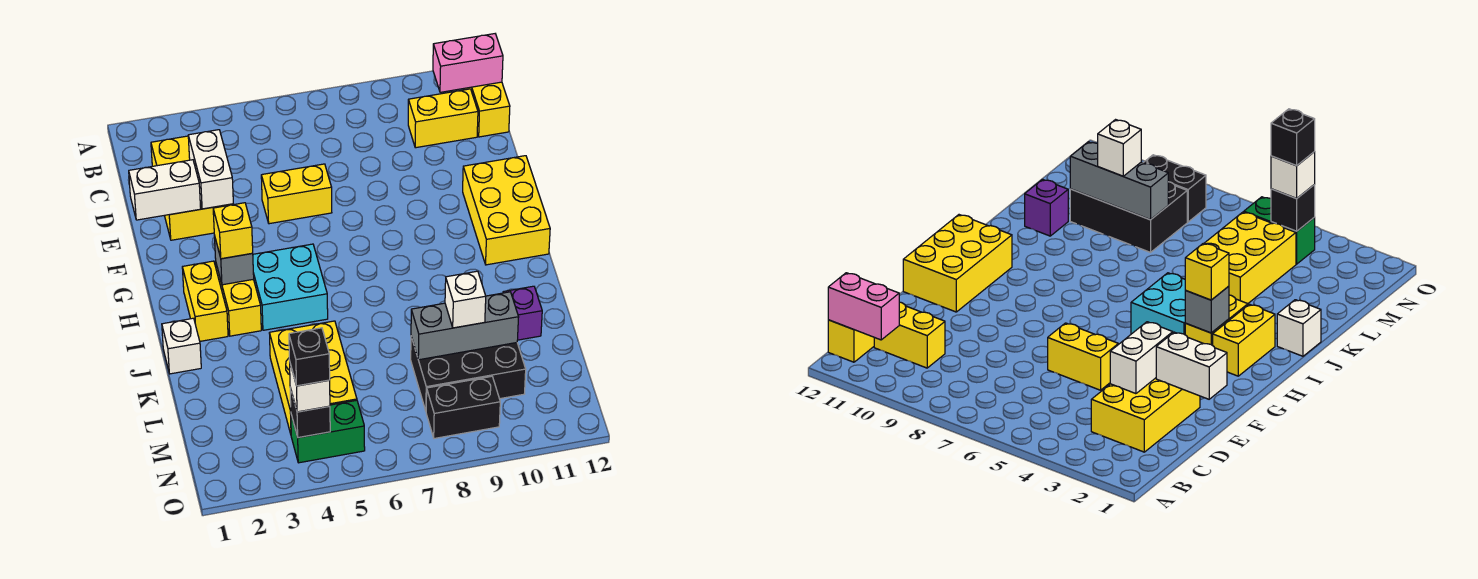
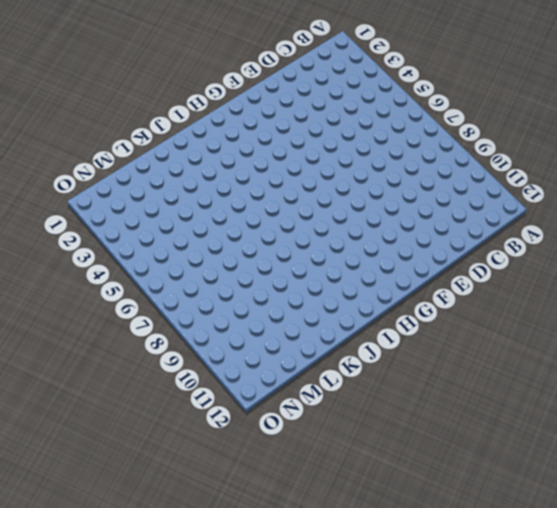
none -> yellow brick B12:C12 level 1
none -> yellow brick C2:E3 level 1
none -> yellow brick C10:C11 level 1

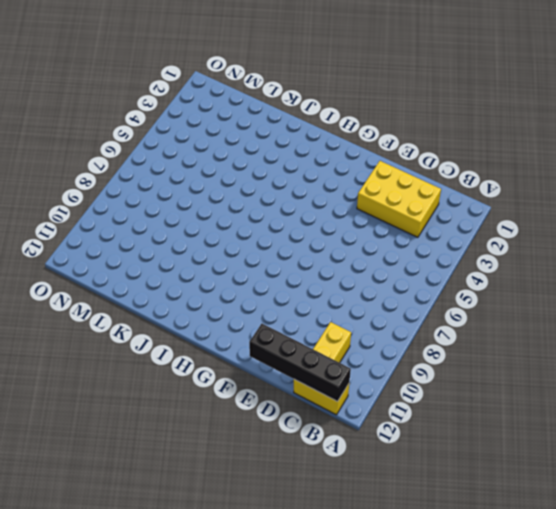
black brick B12:E12 level 2 -> pink brick B11:B12 level 2
none -> yellow brick E5:E6 level 1
none -> yellow brick F11:H12 level 1
none -> yellow brick H2:I2 level 1

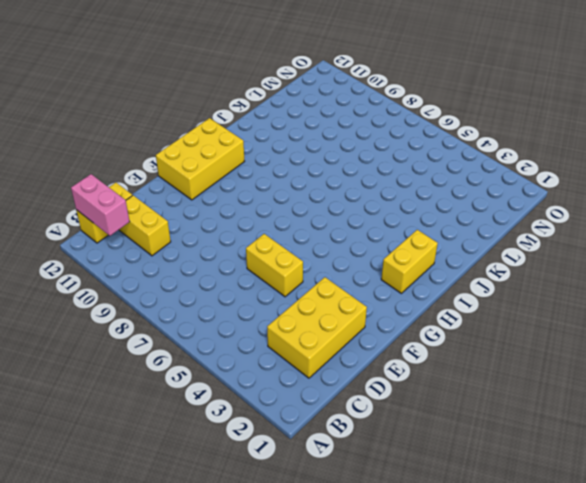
none -> yellow brick H3:I3 level 1
none -> cyan brick H4:I5 level 1
none -> white brick J1 level 1

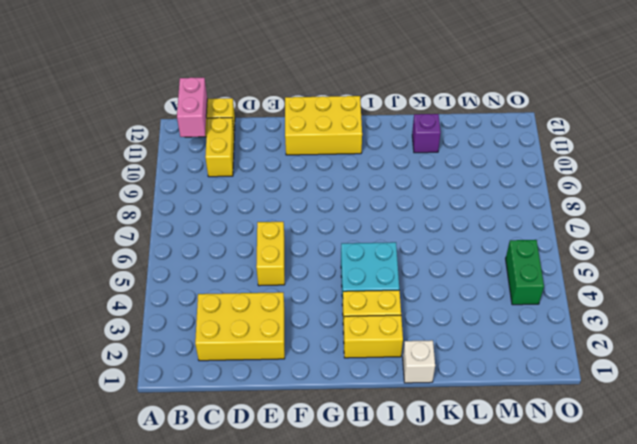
none -> yellow brick K4:M5 level 1
none -> black brick L8:M10 level 1
none -> black brick N8:N9 level 1

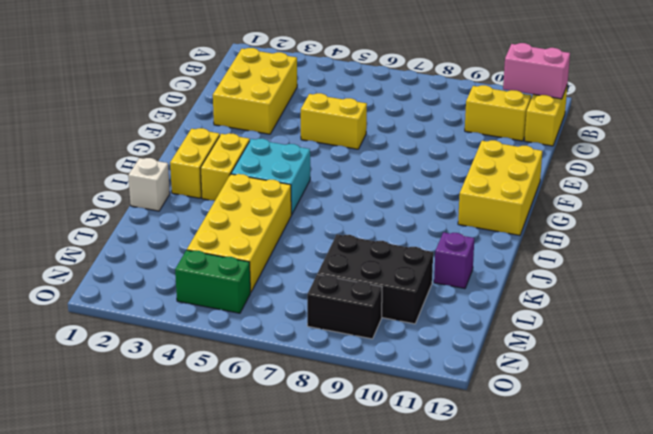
yellow brick J4:M5 level 1 -> yellow brick K4:M5 level 1
none -> white brick D3:E3 level 2
none -> white brick E1:E2 level 2
none -> grey brick H3 level 2

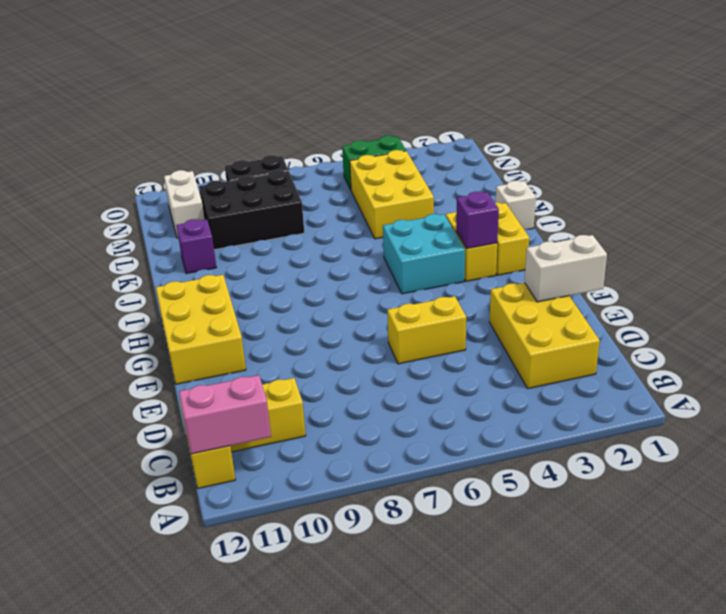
purple brick H3 level 2 -> grey brick H3 level 2
white brick M11:N11 level 1 -> white brick D3:E3 level 2
none -> grey brick L8:L10 level 2
none -> black brick N4 level 2
none -> yellow brick H3 level 3

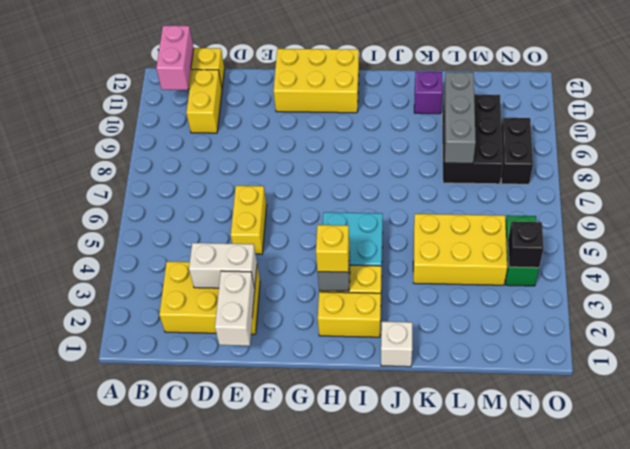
none -> white brick L9 level 3
none -> white brick N4 level 3
none -> black brick N4 level 4

